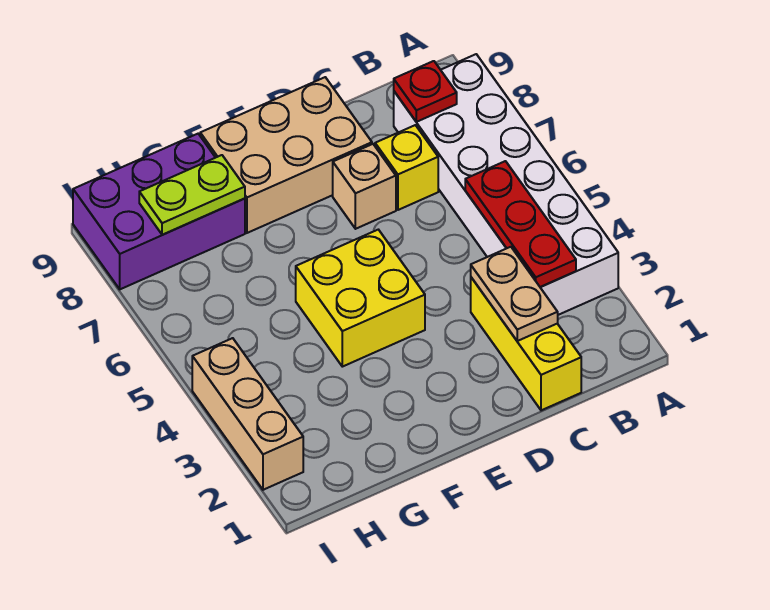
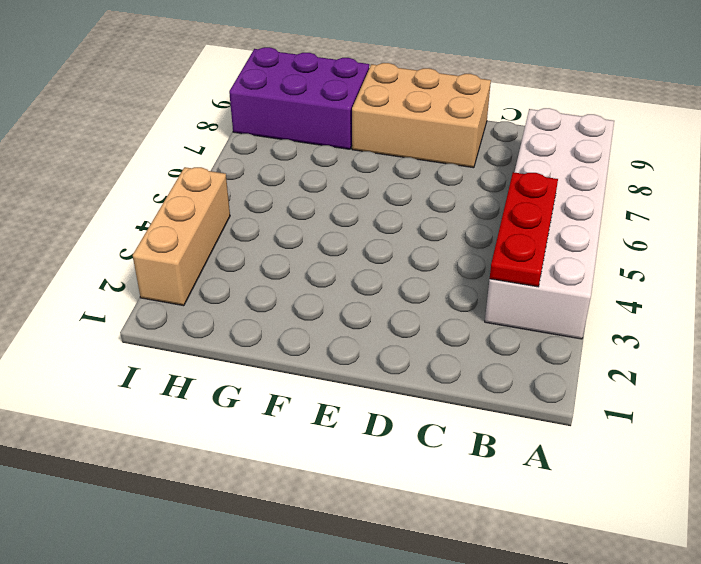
none -> yellow brick C1:C3 level 1
none -> yellow brick C7 level 1
none -> tan brick D7 level 1

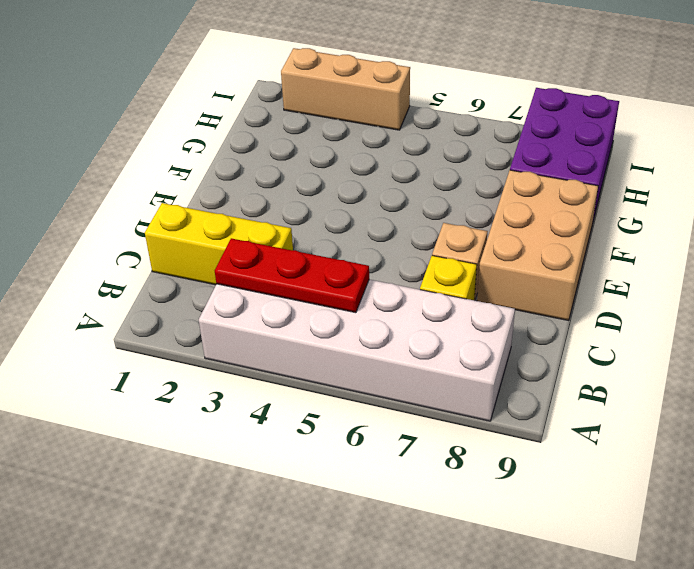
none -> yellow brick E4:F5 level 1
none -> red plate B8 level 2
none -> tan plate C2:C3 level 2

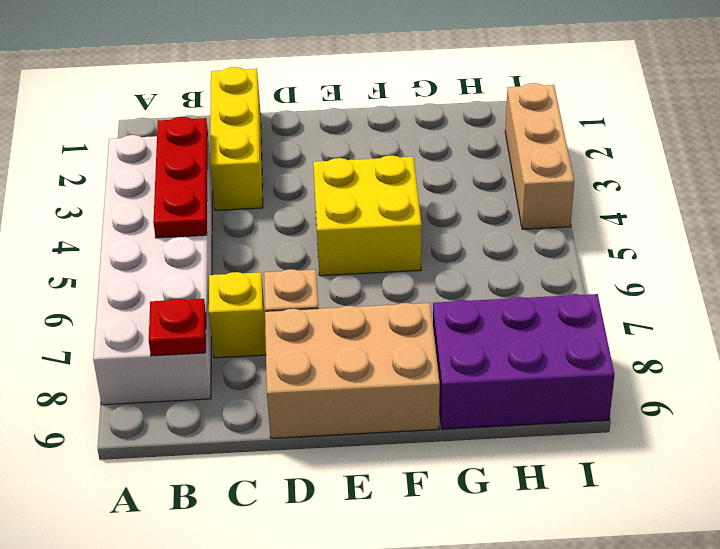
none -> tan plate C2:C3 level 2
none -> lime plate G8:H8 level 2

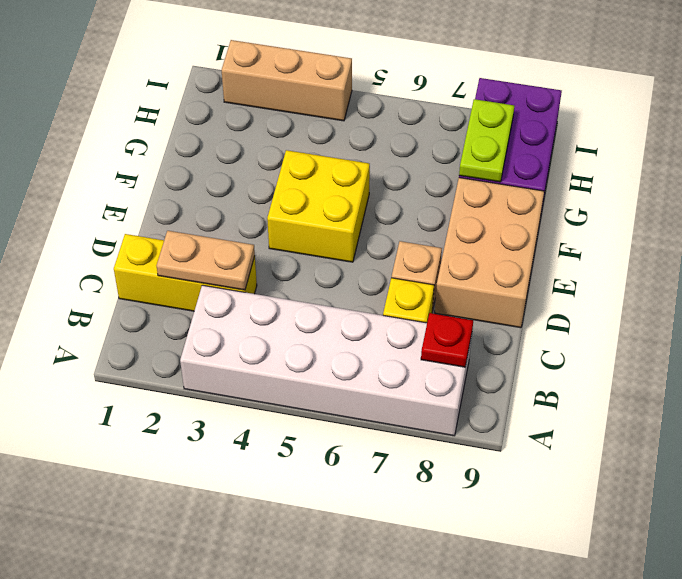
none -> red plate B3:B5 level 2

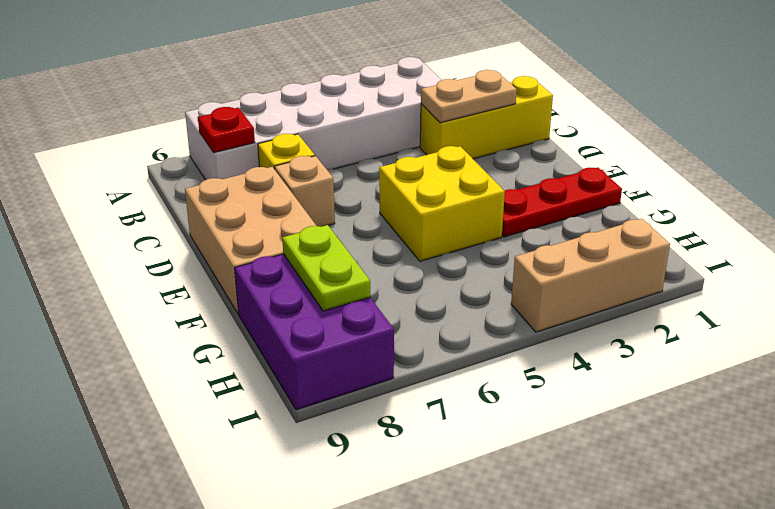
red plate F1:F3 level 1 -> red plate B3:B5 level 2

